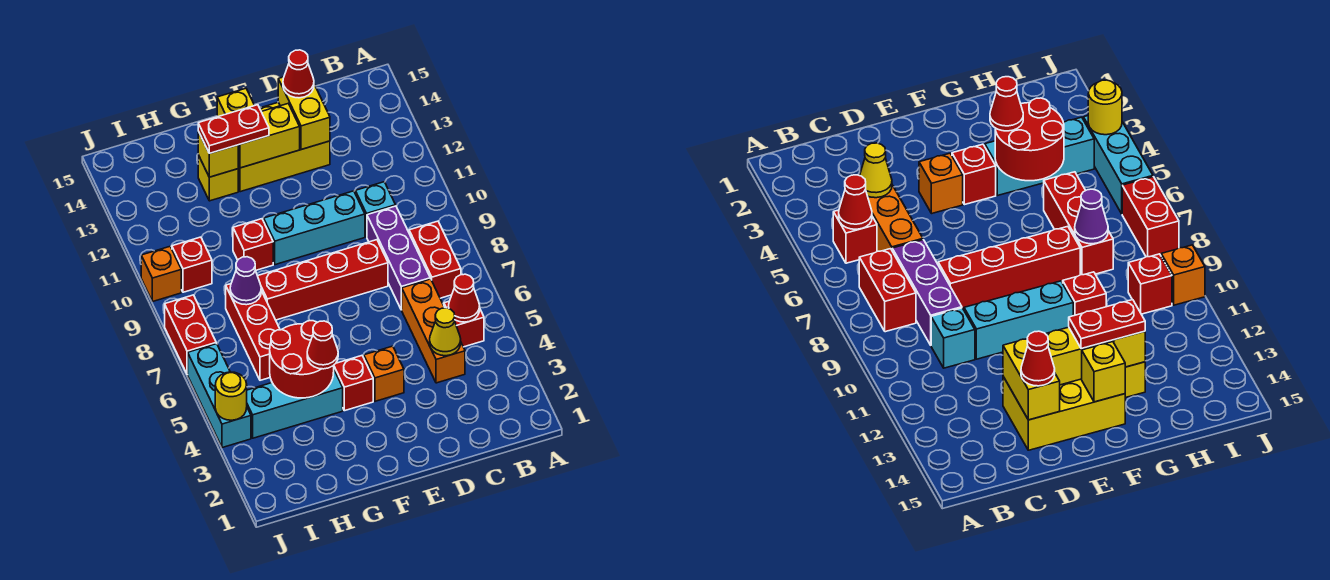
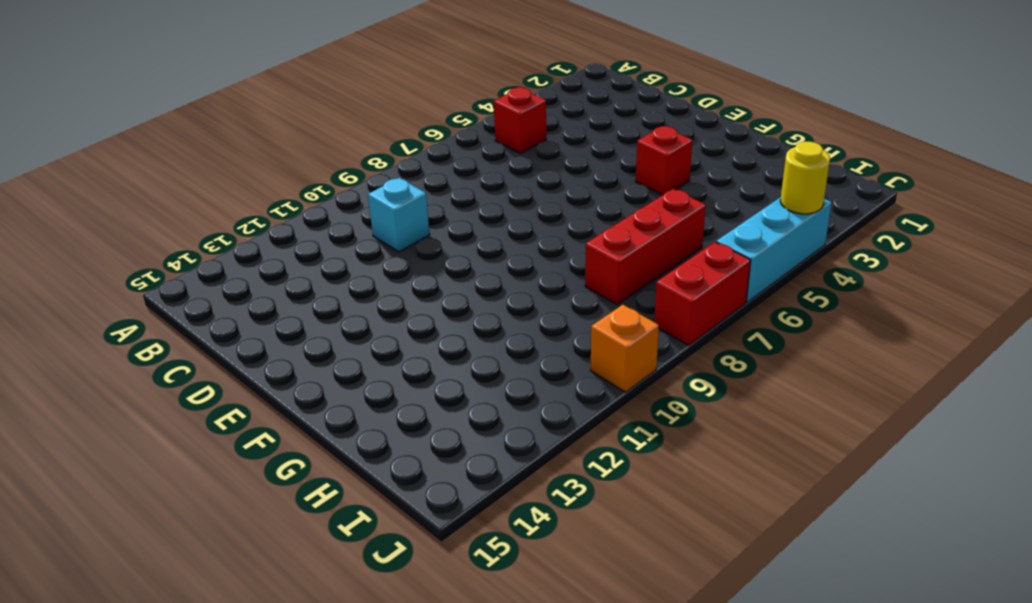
none -> red brick B7:B8 level 1
none -> orange brick C4:C6 level 1
none -> purple brick C7:C9 level 1
none -> red brick D8:G8 level 1

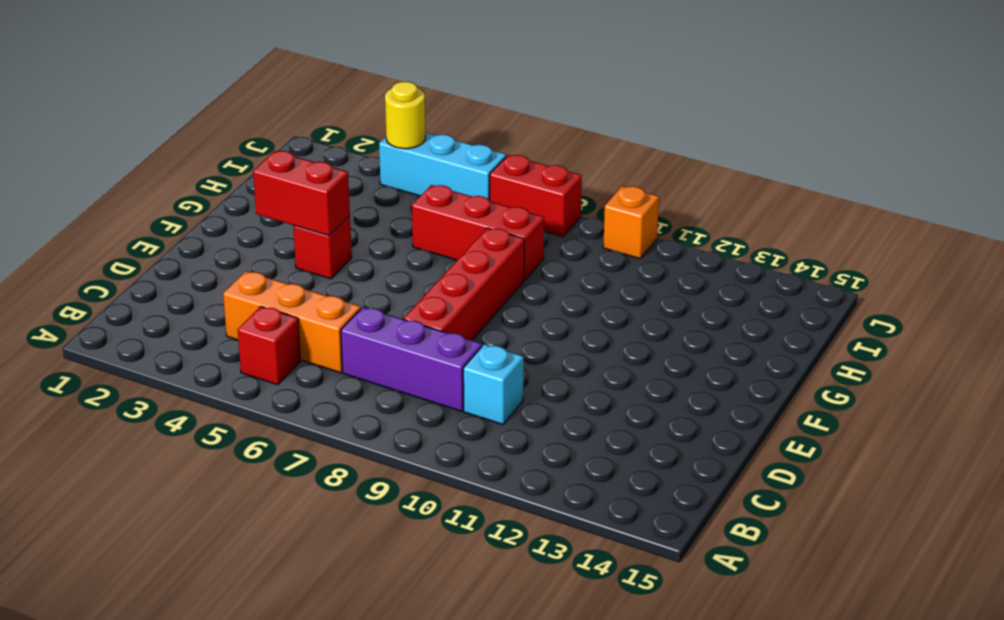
red brick F3:F4 level 2 -> red brick B7:B8 level 1
none -> cyan brick D10:F10 level 1
none -> yellow brick D13:F14 level 1
none -> orange brick E4 level 1
none -> cyan brick G4:I4 level 1

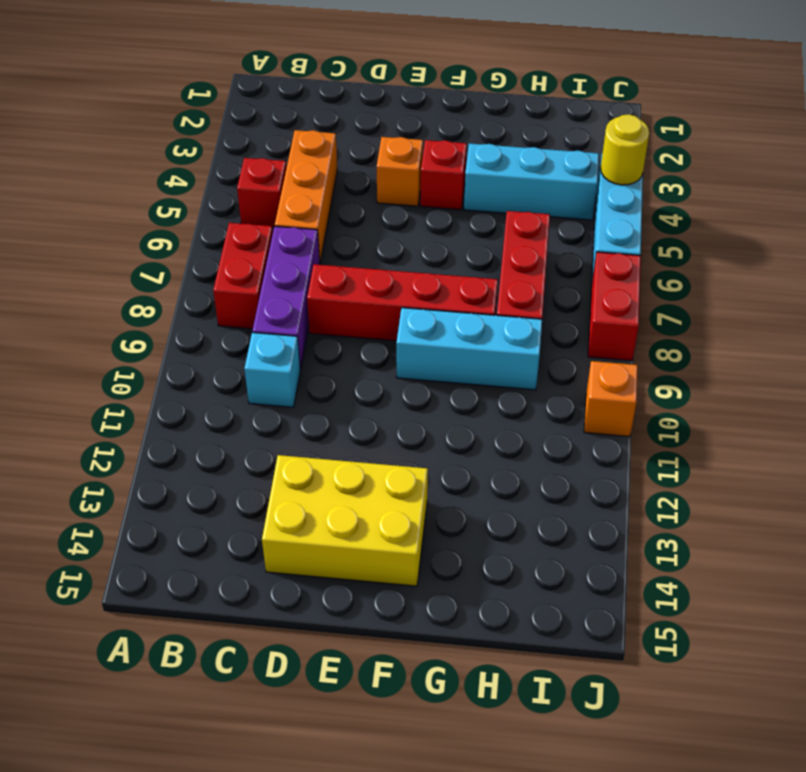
cyan brick F9:H9 level 1 -> cyan brick D10:F10 level 1
none -> red brick G10 level 1
none -> yellow brick G13 level 1
none -> red brick I10 level 1
none -> red cone B5 level 2

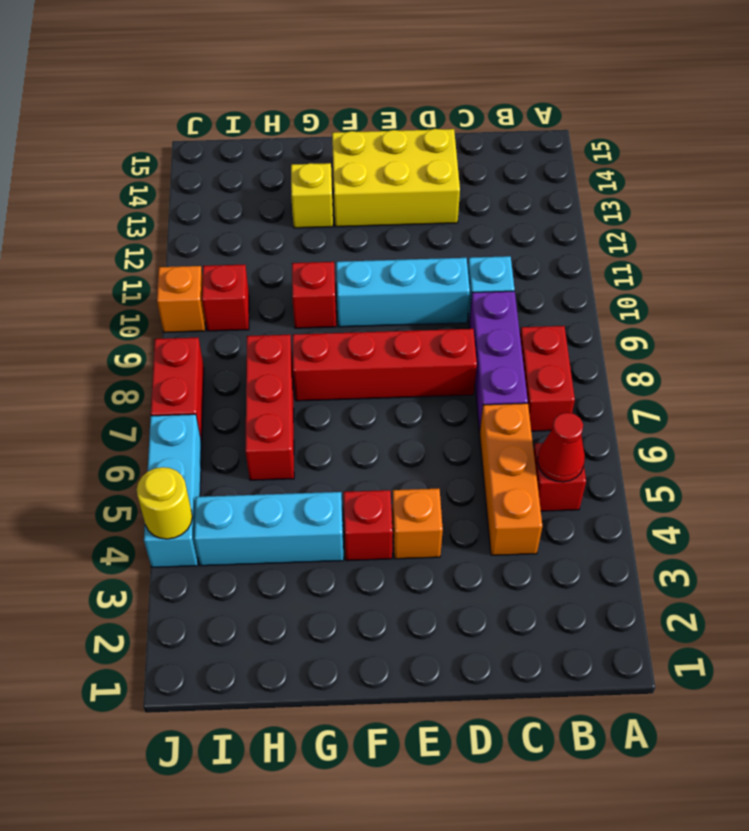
none -> yellow cone C4 level 2
none -> yellow brick D13:D14 level 2
none -> yellow brick E13:F13 level 2
none -> yellow brick F14 level 2

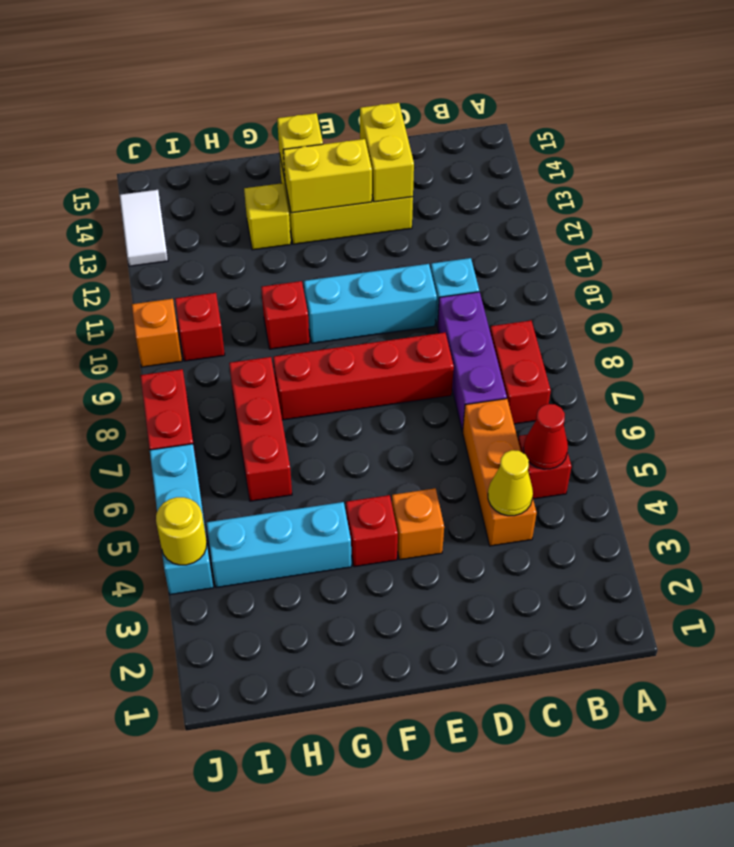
white tile J13:J14 level 1 -> none
none -> red round brick G4:H5 level 2
none -> yellow brick G13 level 2
none -> purple cone H8 level 2
none -> red cone D14 level 3

